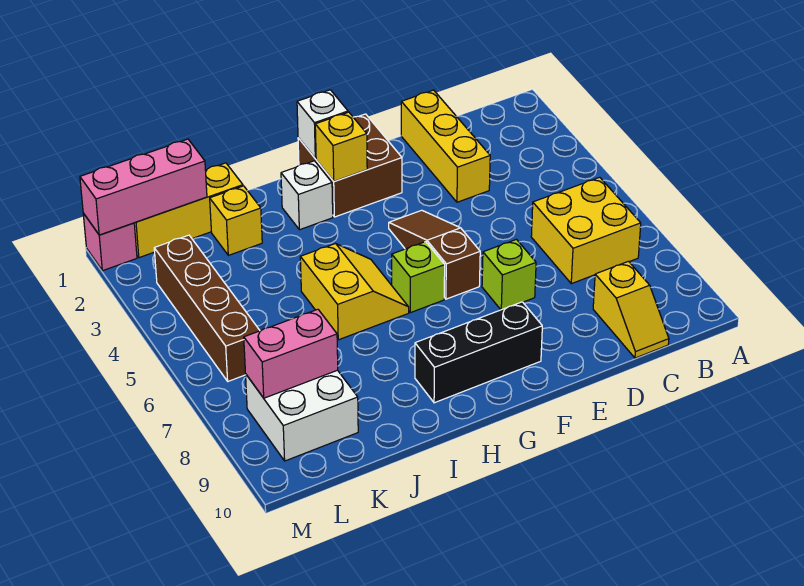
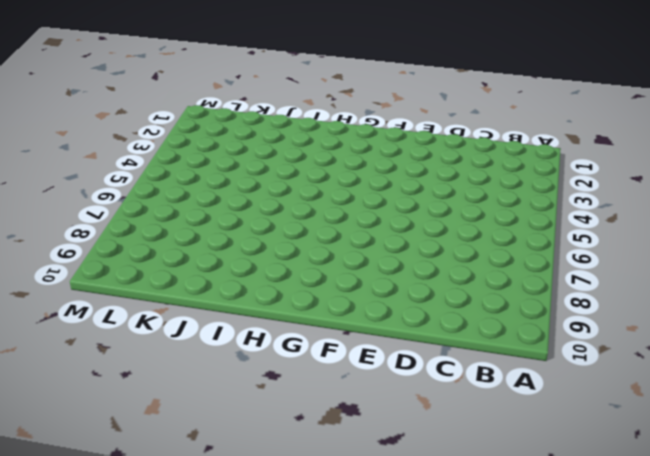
none -> yellow brick B6:C7 level 1
none -> yellow slope C9:C10 level 1 top 9
none -> yellow brick D1:D3 level 1

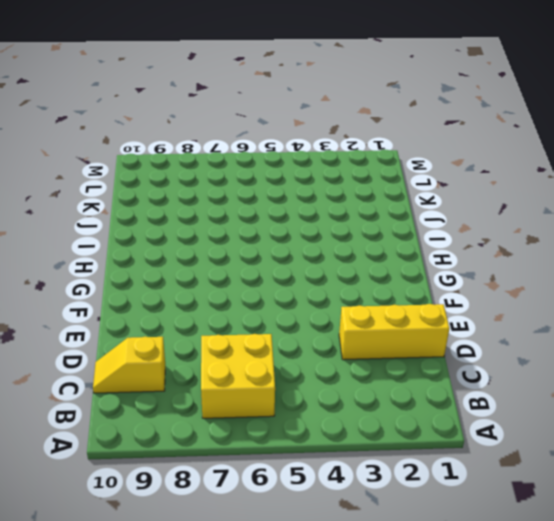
none -> lime brick E7 level 1
none -> brown brick F1:G2 level 1
none -> brown slope F4:F6 level 1 top 6

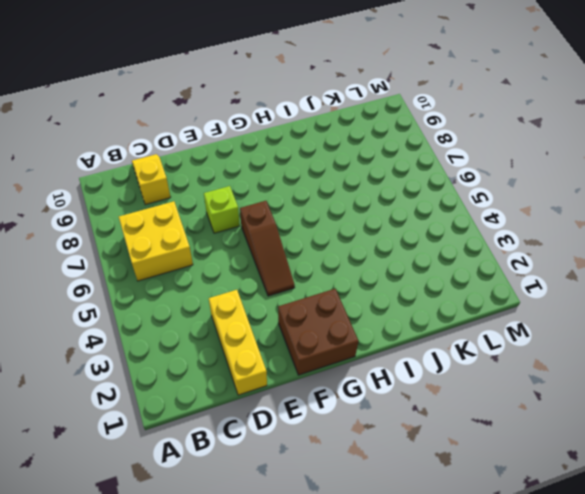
none -> black brick F9:H9 level 1
none -> lime brick G6 level 1
none -> white brick H2 level 1

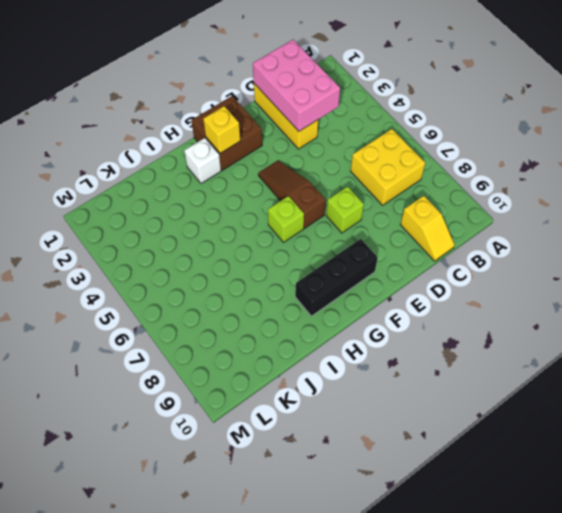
pink brick C1:D3 level 2 -> none
none -> yellow slope H5:I6 level 1 top I
none -> yellow brick J1:L1 level 1
none -> yellow brick J2 level 1

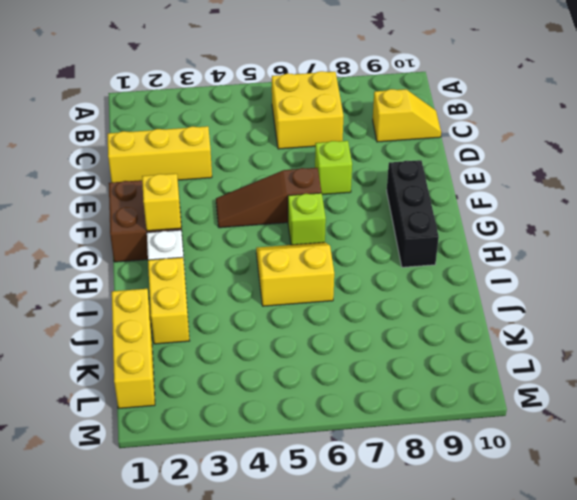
yellow brick I2:J2 level 1 -> yellow brick J2 level 1
none -> white brick K8:L9 level 1
none -> brown brick L3:L6 level 1
none -> pink brick M1 level 1

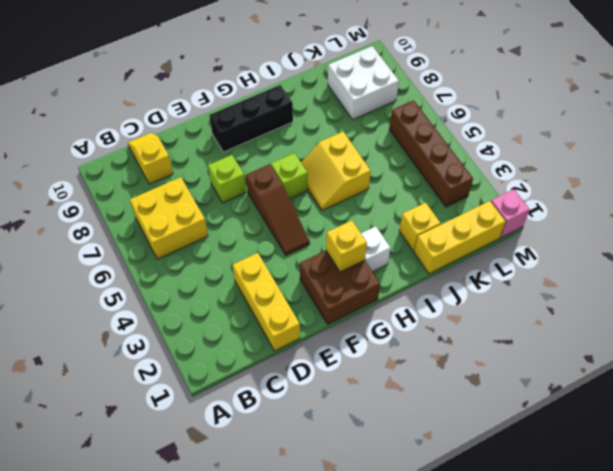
none -> white brick G1 level 2
none -> pink brick K1:M1 level 2
none -> pink brick K8:L8 level 2

